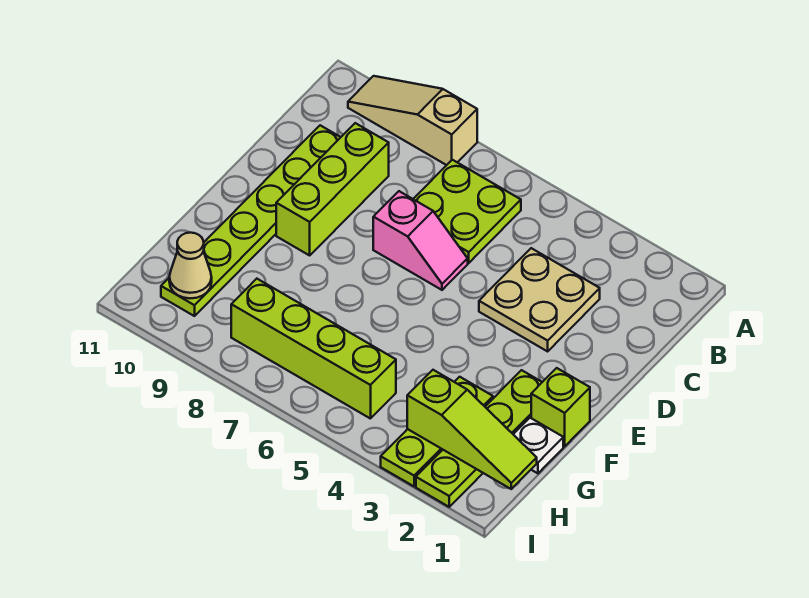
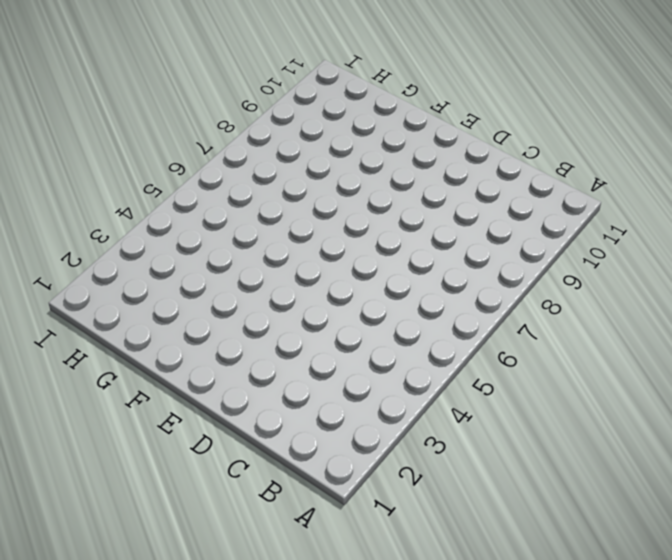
none -> tan slope A8:A10 level 1 top 8
none -> lime plate B6:C7 level 1
none -> tan plate C3:D4 level 1

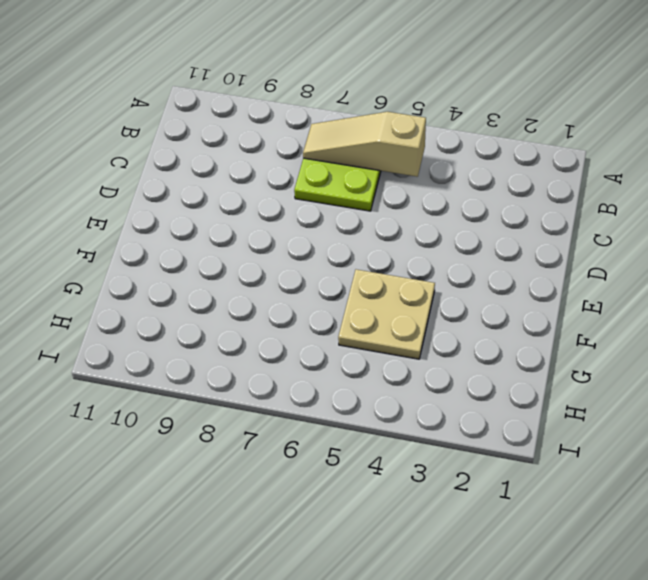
tan slope B5:B7 level 2 top 5 -> tan slope A8:A10 level 1 top 8
tan plate F4:G5 level 1 -> tan plate C3:D4 level 1
none -> lime brick C9:E9 level 1
none -> lime plate C10:H10 level 1
none -> pink slope D6:D7 level 1 top 7

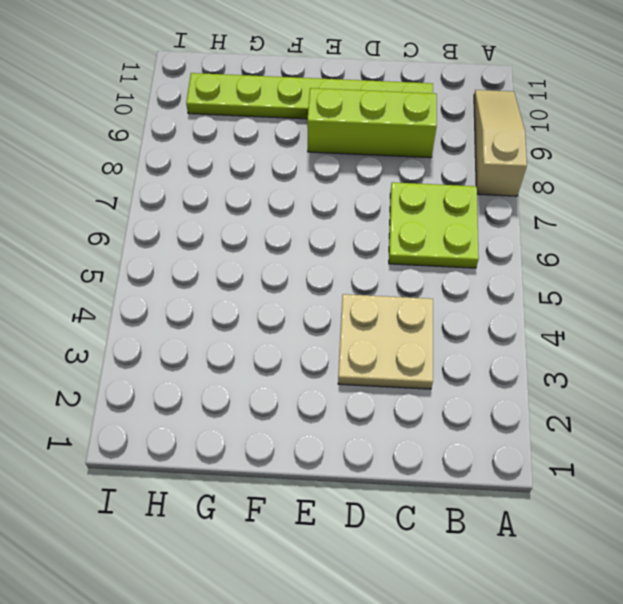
none -> pink slope D6:D7 level 1 top 7
none -> lime brick F1 level 1
none -> lime plate F2:I2 level 1

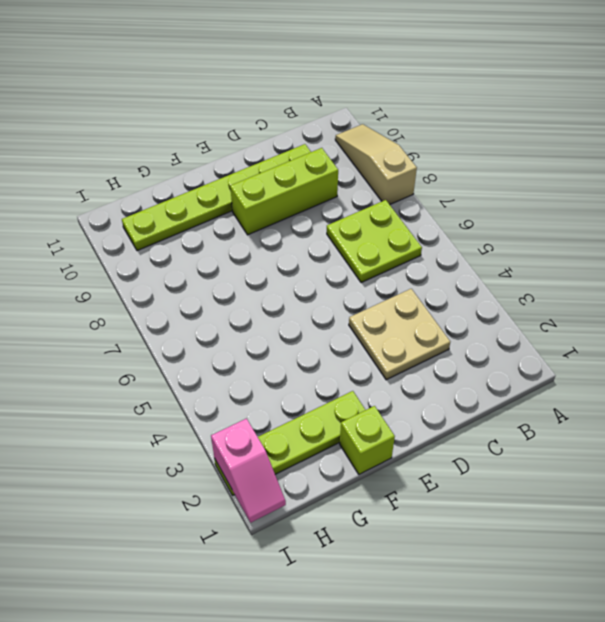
pink slope I1:I2 level 2 top 2 -> pink slope D6:D7 level 1 top 7
none -> white plate G1 level 1
none -> lime plate G3:I3 level 1
none -> lime brick H5:H8 level 1

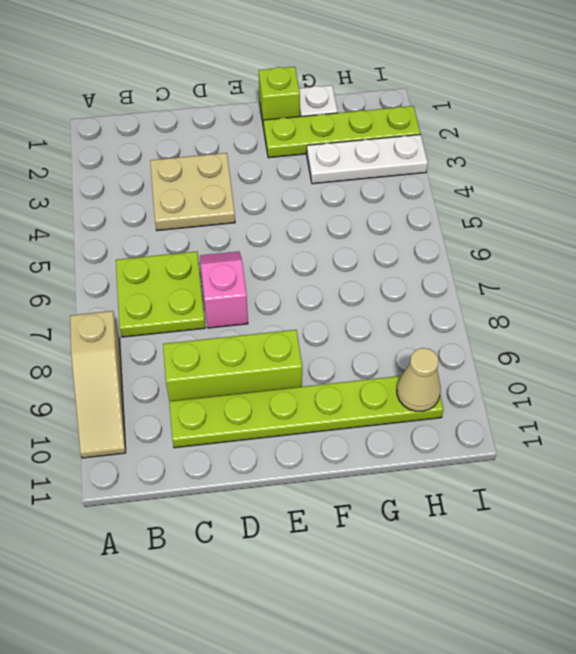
white plate G3:I3 level 1 -> lime plate G3:I3 level 1
none -> lime brick H5:H8 level 1
none -> lime slope H1:H3 level 2 top 3

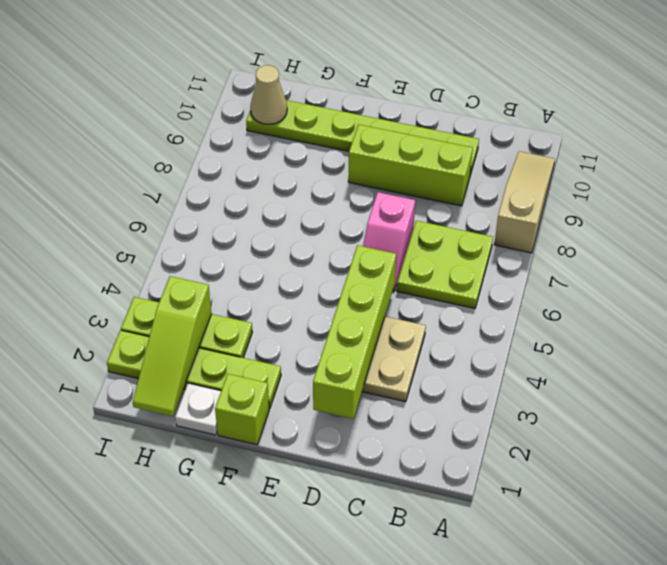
lime brick D2:D5 level 2 -> lime brick H5:H8 level 1

